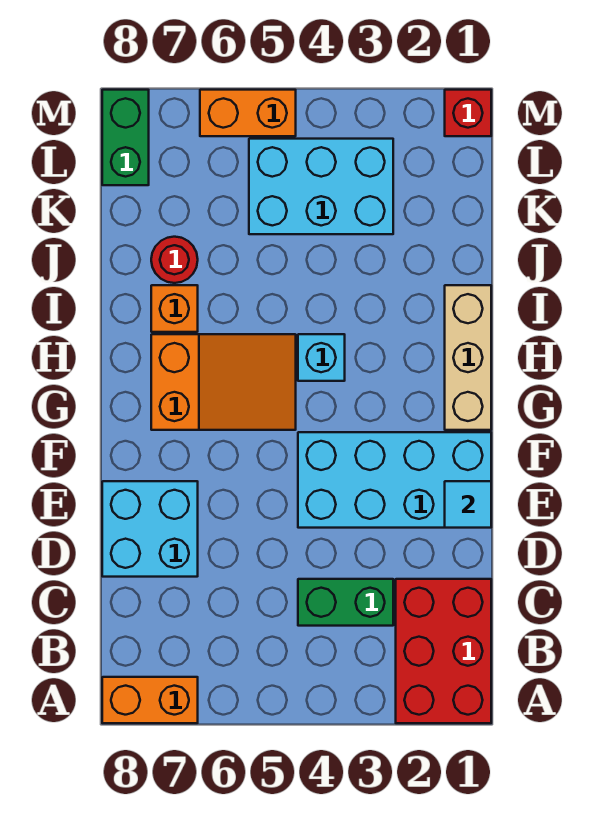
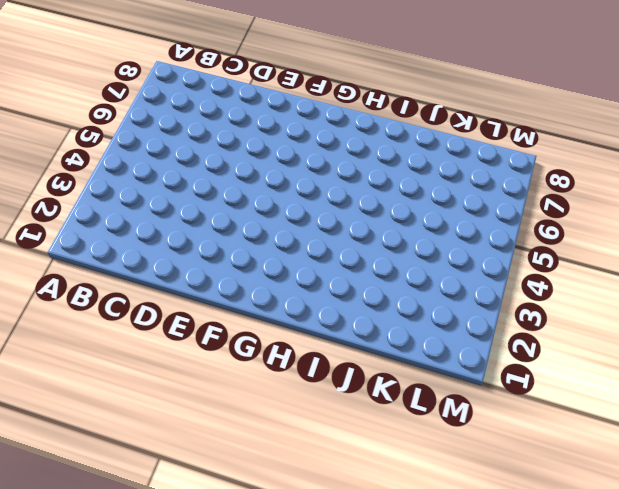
none -> red brick A1:C2 level 1
none -> orange brick A7:A8 level 1
none -> green brick C3:C4 level 1

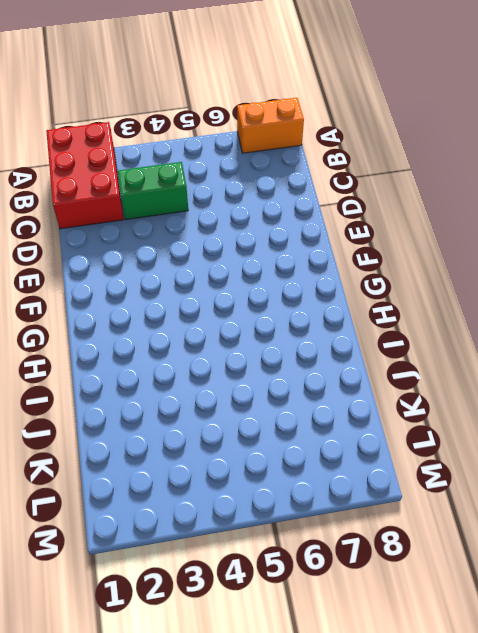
none -> cyan brick D7:E8 level 1
none -> cyan brick E1:F4 level 1
none -> tan brick G1:I1 level 1

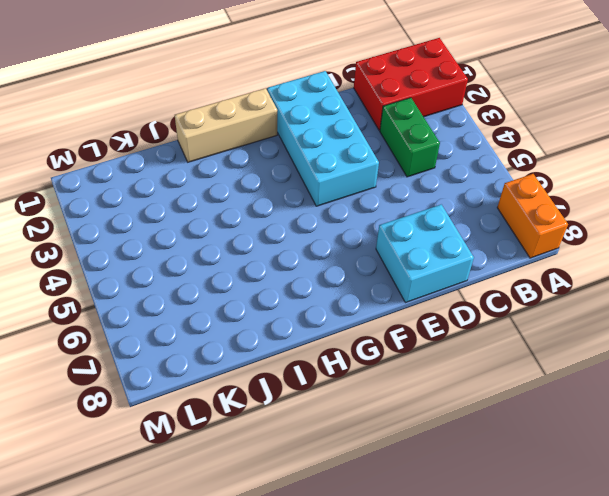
none -> orange slope G5:H7 level 1 top 7
none -> cyan brick H4 level 1
none -> orange brick I7 level 1

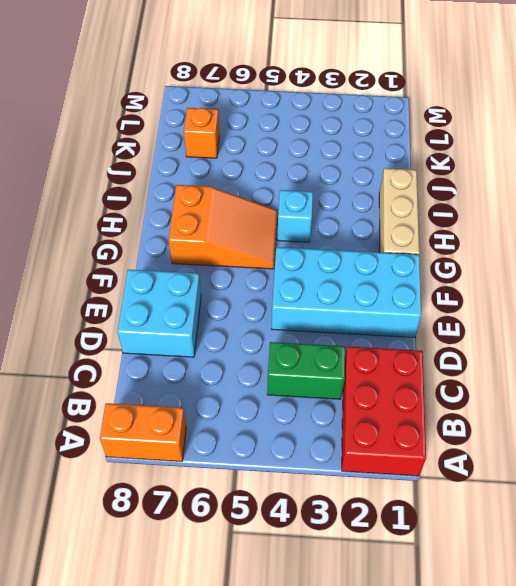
orange brick K7 level 1 -> orange brick I7 level 1
none -> red round brick J7 level 1
none -> cyan brick K3:L5 level 1
none -> green brick L8:M8 level 1

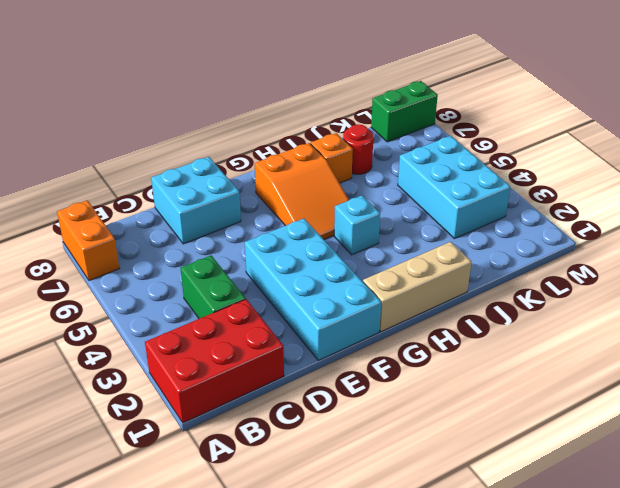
none -> red brick M1 level 1
none -> orange brick M5:M6 level 1
none -> cyan tile E1 level 2

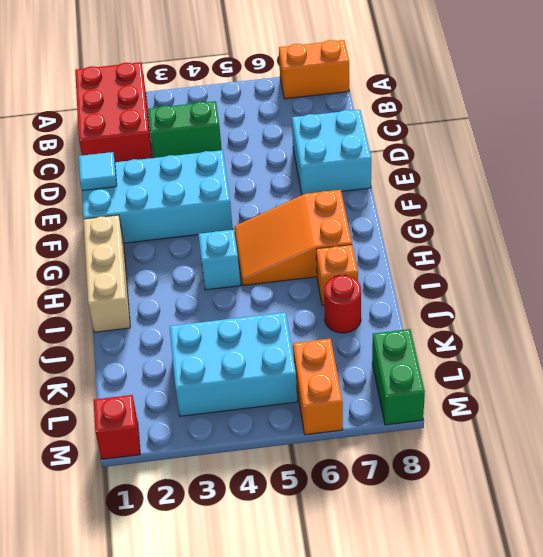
orange brick L6:M6 level 1 -> orange brick M5:M6 level 1

